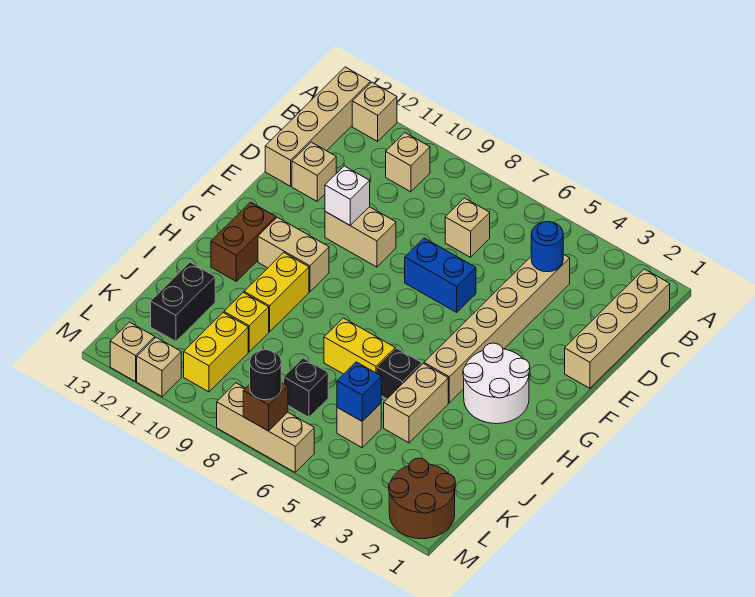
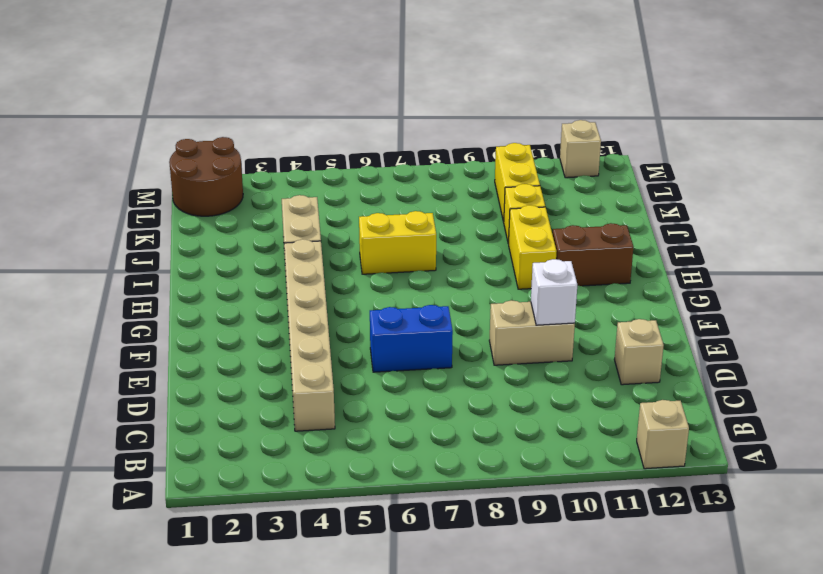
brown brick H11:H12 level 1 -> brown brick G12:H12 level 1
none -> tan brick A13:D13 level 1
none -> tan brick B1:E1 level 1
none -> tan brick B10 level 1
none -> tan brick C7 level 1

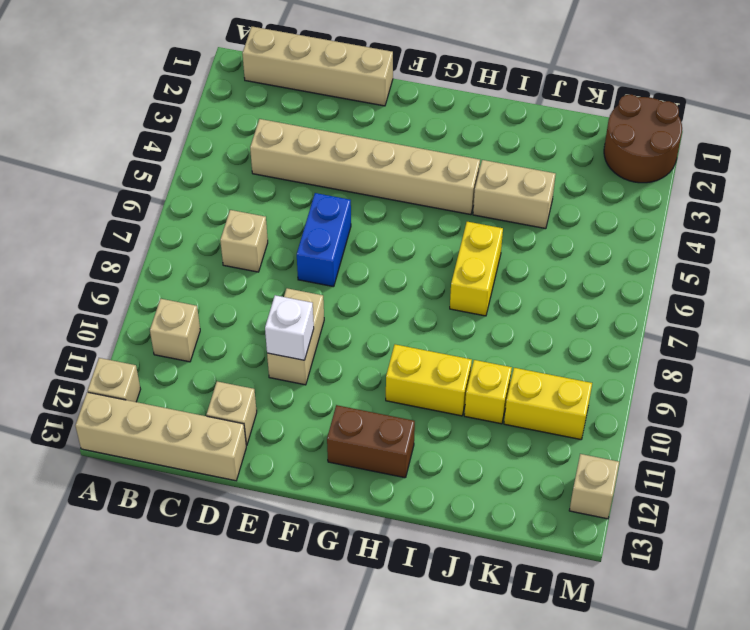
none -> white round brick G2:H3 level 1
none -> tan brick G10:G11 level 1
none -> black brick I5 level 1
none -> black brick J12:K12 level 1

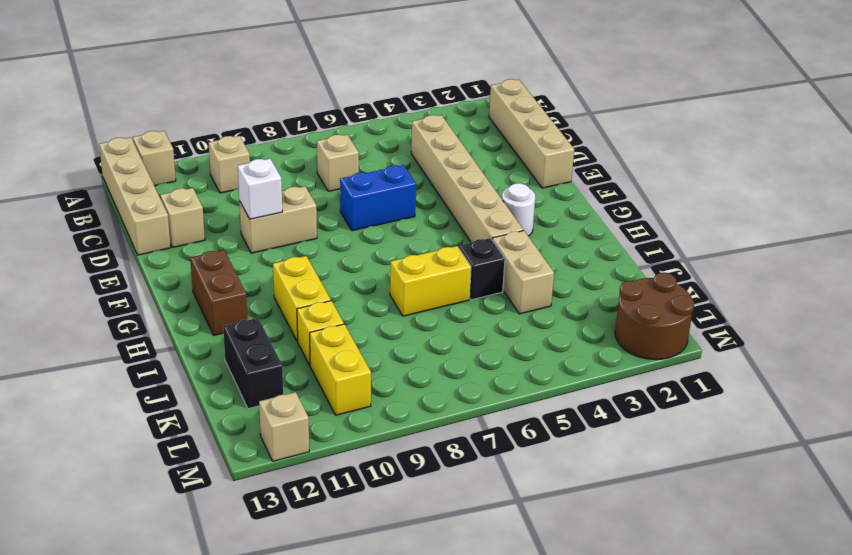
white round brick G3 level 1 -> white round brick G2:H3 level 1
none -> tan brick G10:G11 level 1
none -> tan brick K5 level 1
none -> black brick K7 level 1
none -> tan brick M6:M8 level 1

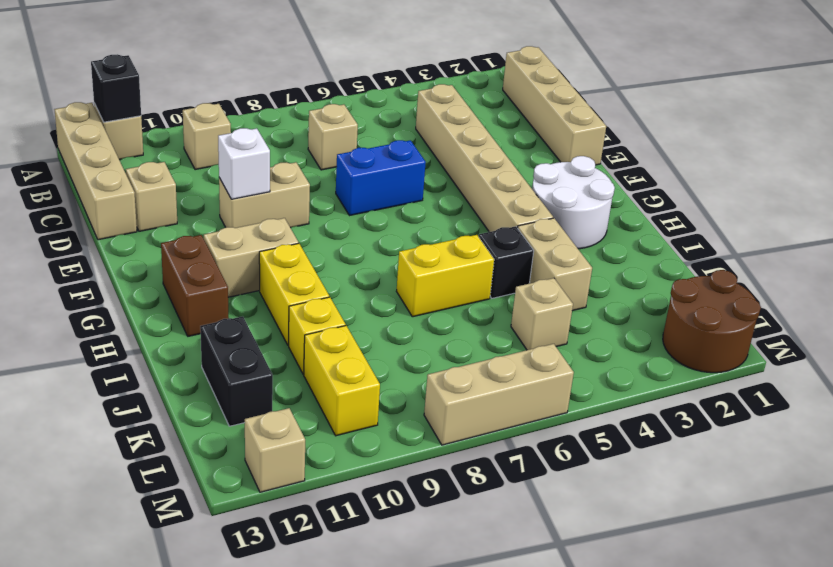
black brick A12 level 2 -> black brick K7 level 1
none -> tan brick M11 level 1
none -> blue round brick C4 level 2
none -> blue brick K5 level 2
none -> brown brick M7 level 2

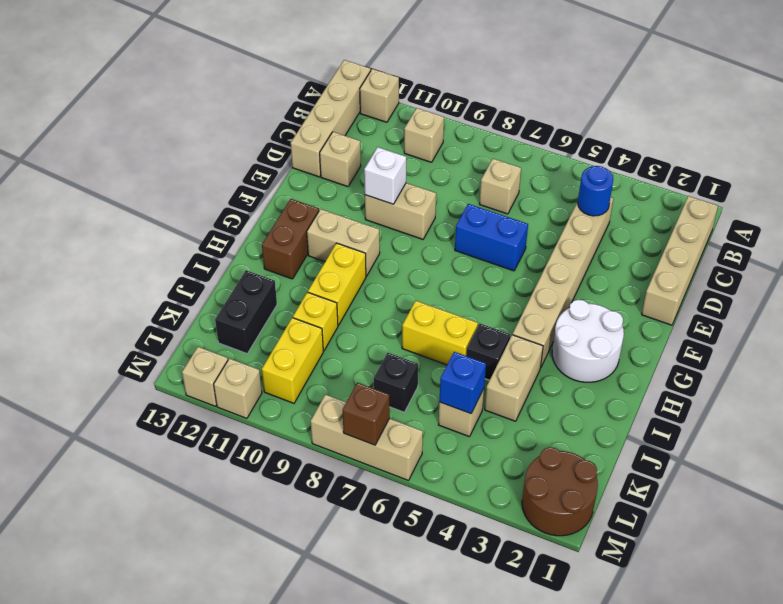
none -> black round brick M7 level 3

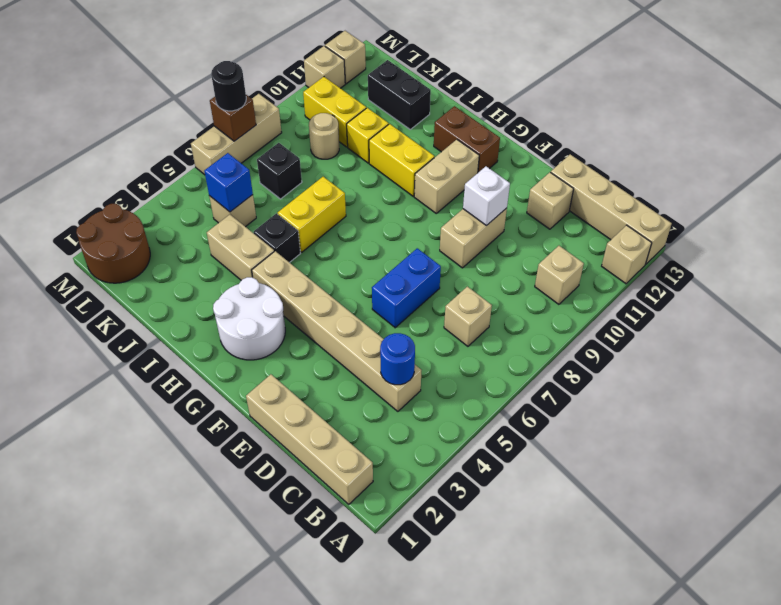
tan round brick K9 level 1 -> none

